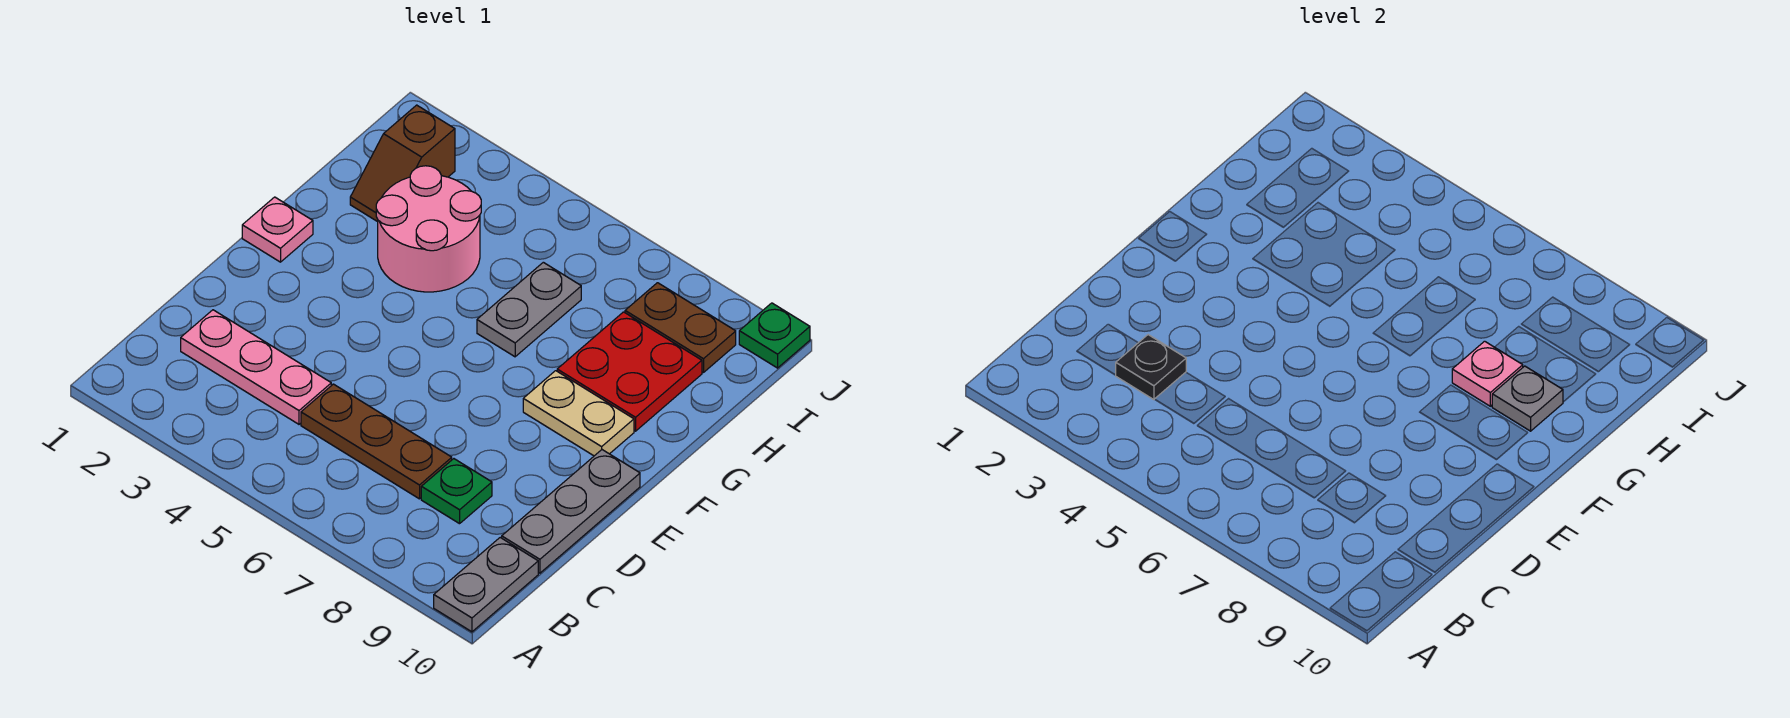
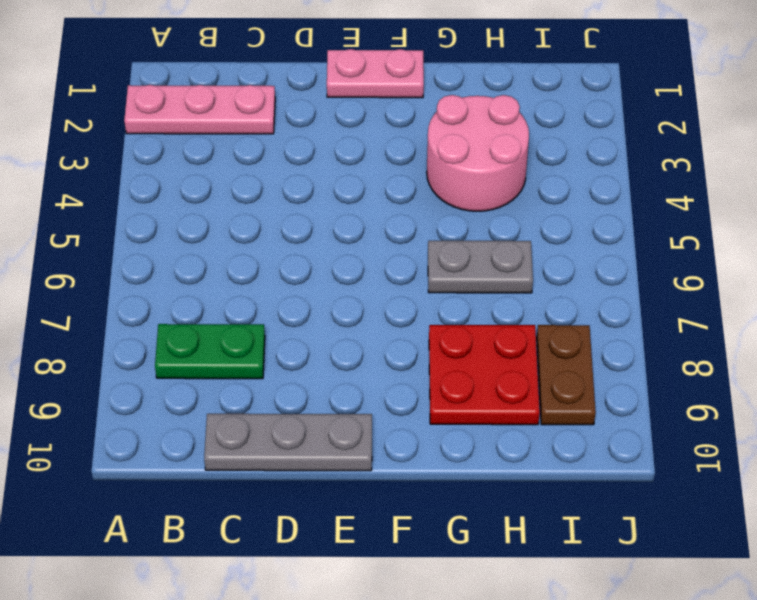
pink plate A2:C2 level 1 -> pink plate C2:C4 level 1
green plate B8:C8 level 1 -> green plate C8 level 1
pink plate E1:F1 level 1 -> pink plate F1 level 1
none -> grey plate A10:B10 level 1
none -> brown plate C5:C7 level 1
none -> tan plate F8:F9 level 1

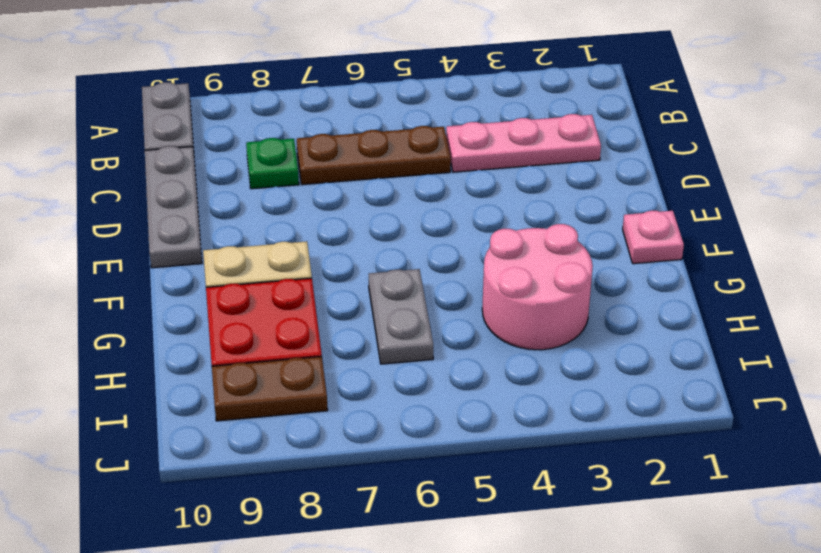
none -> brown slope H2:I2 level 1 top I
none -> green plate J10 level 1
none -> black plate C3 level 2

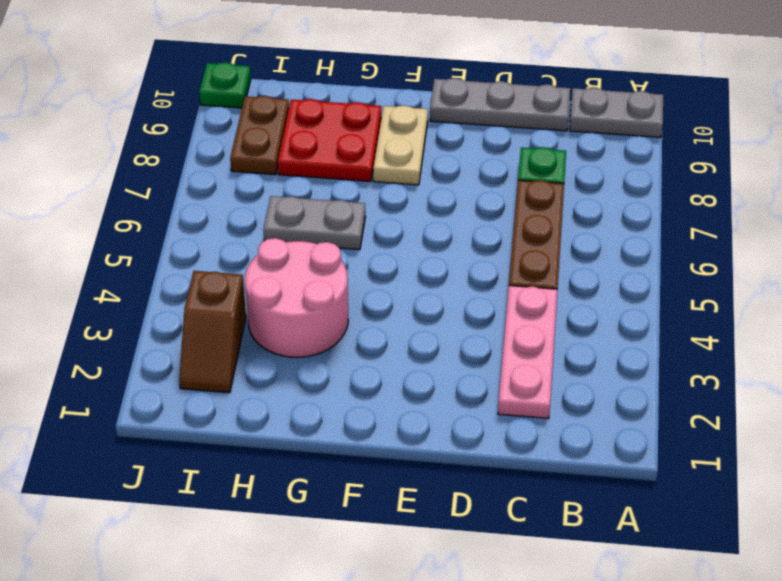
brown slope I2:I3 level 1 top 3 -> brown slope H2:I2 level 1 top I
none -> pink plate F1 level 1
none -> black plate C3 level 2
none -> pink plate G8 level 2

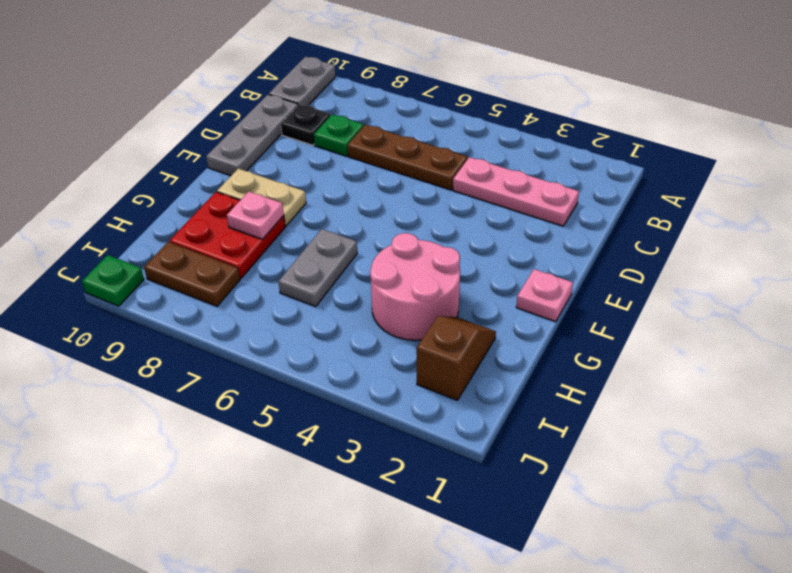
black plate C9 level 1 -> black plate C3 level 2
none -> grey plate G9 level 2

